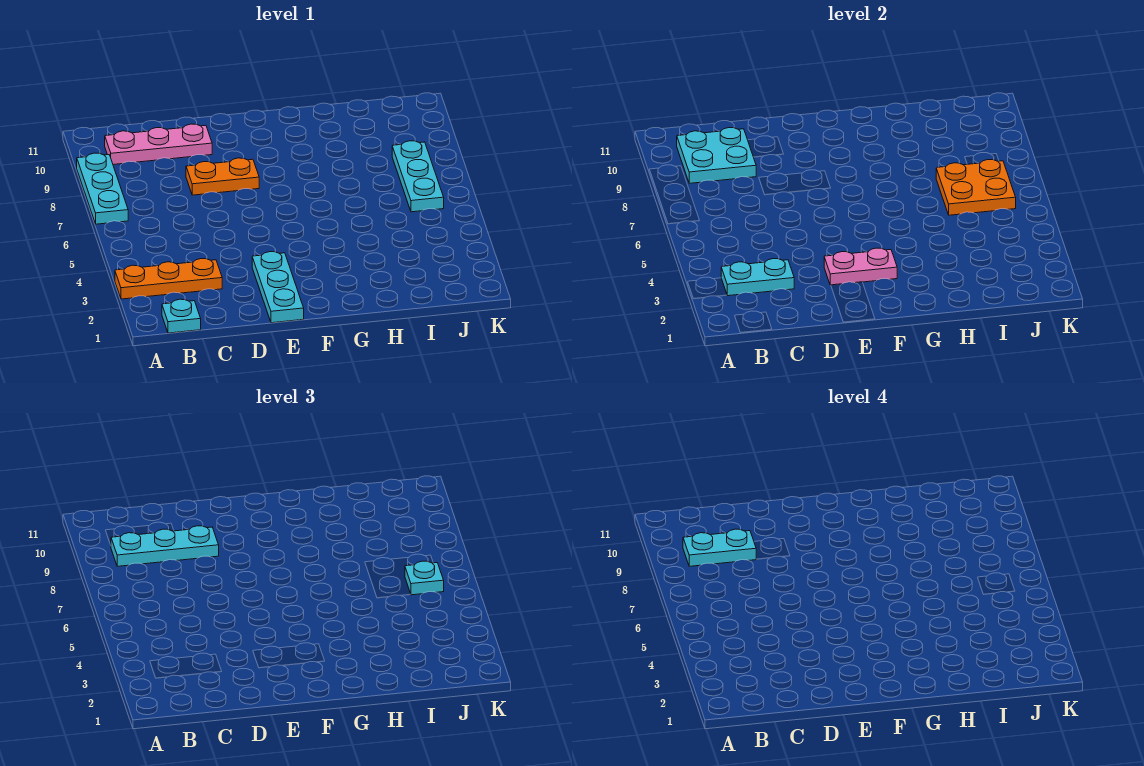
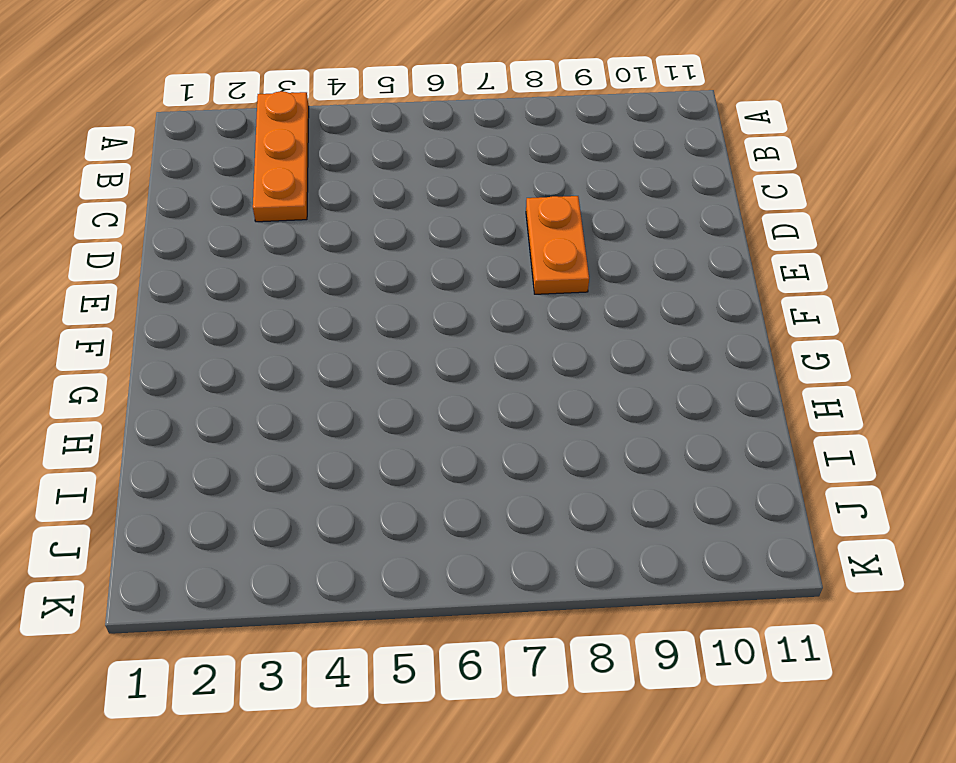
none -> cyan plate A7:A9 level 1
none -> cyan plate B1 level 1
none -> pink plate B10:D10 level 1

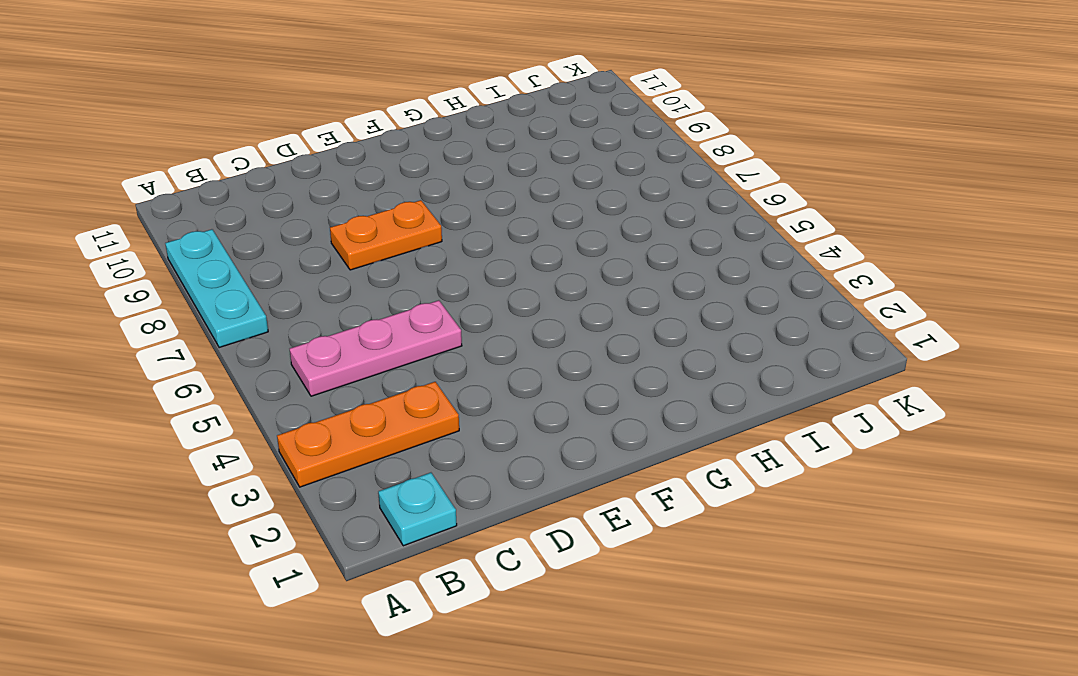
pink plate B5:D5 level 1 -> pink plate B10:D10 level 1
none -> cyan plate E1:E3 level 1
none -> cyan plate J6:J8 level 1
none -> cyan plate B3:C3 level 2

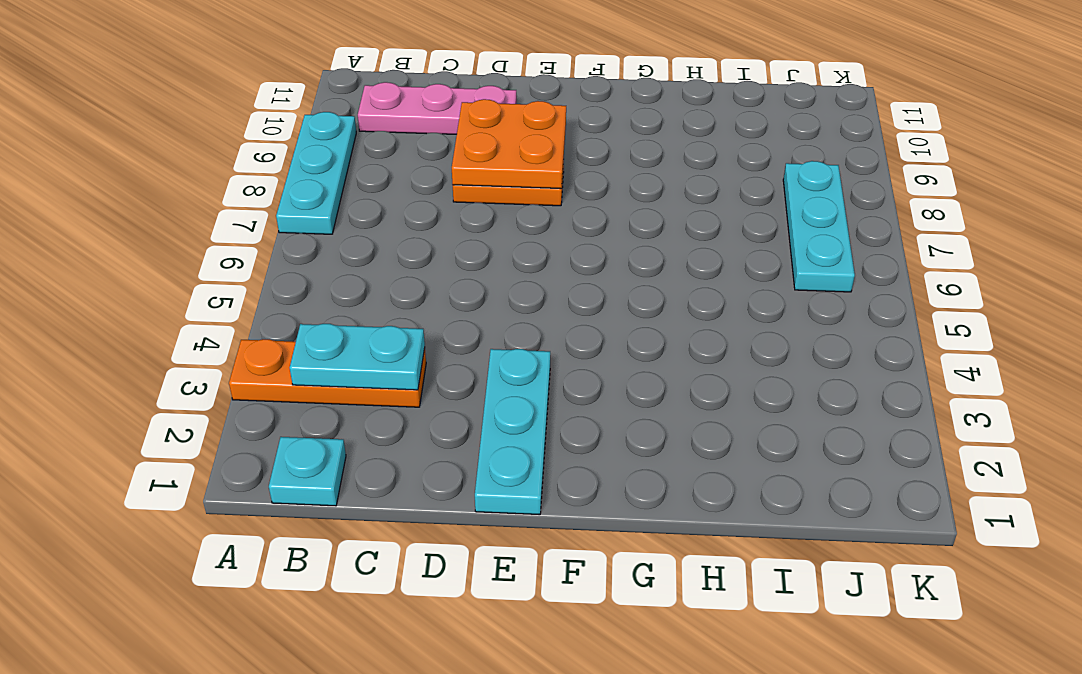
orange plate D8:E9 level 2 -> orange plate I6:J7 level 2
none -> cyan plate B9:C10 level 2
none -> pink plate E3:F3 level 2
none -> cyan plate B9:D9 level 3

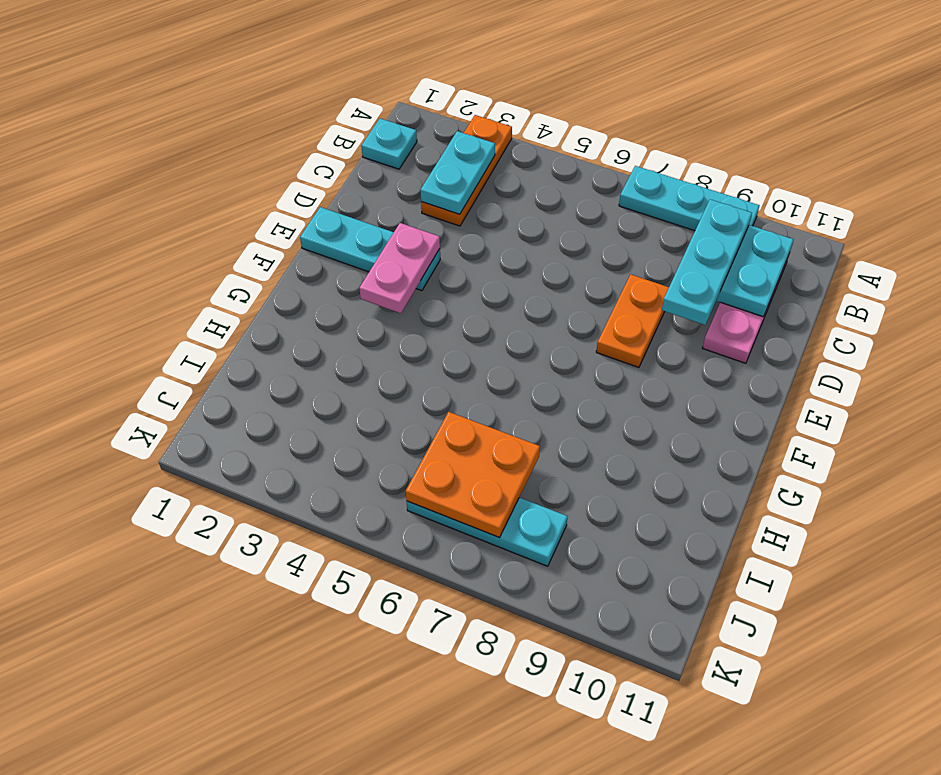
none -> cyan plate J6 level 3
none -> cyan plate B9:C9 level 4

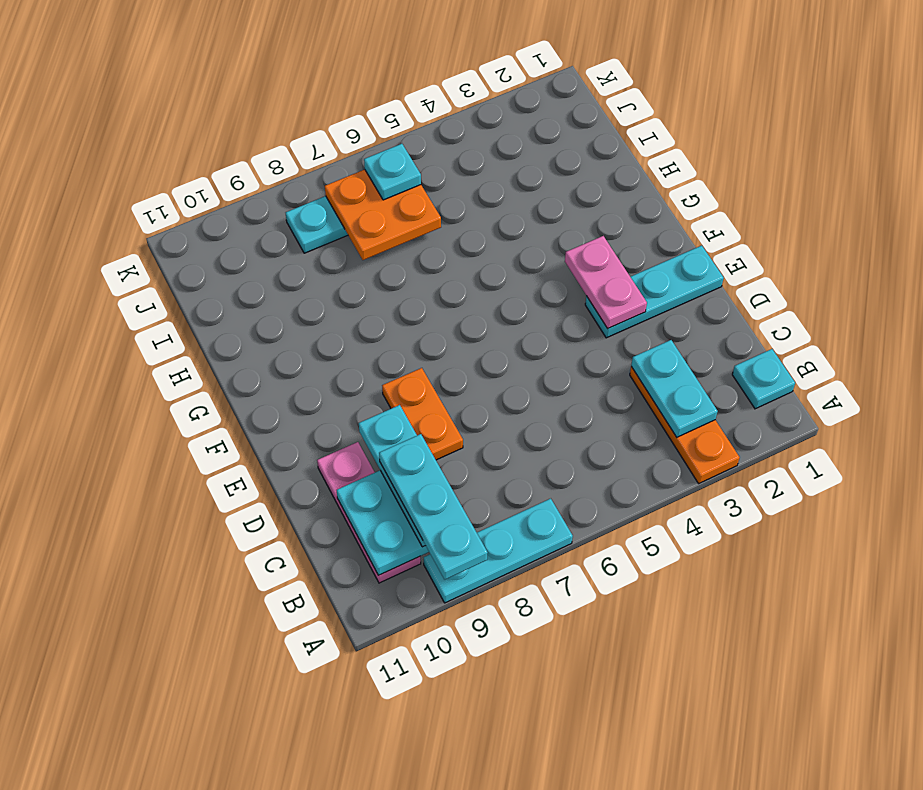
cyan plate A9:C9 level 4 -> cyan plate B9:C9 level 4

